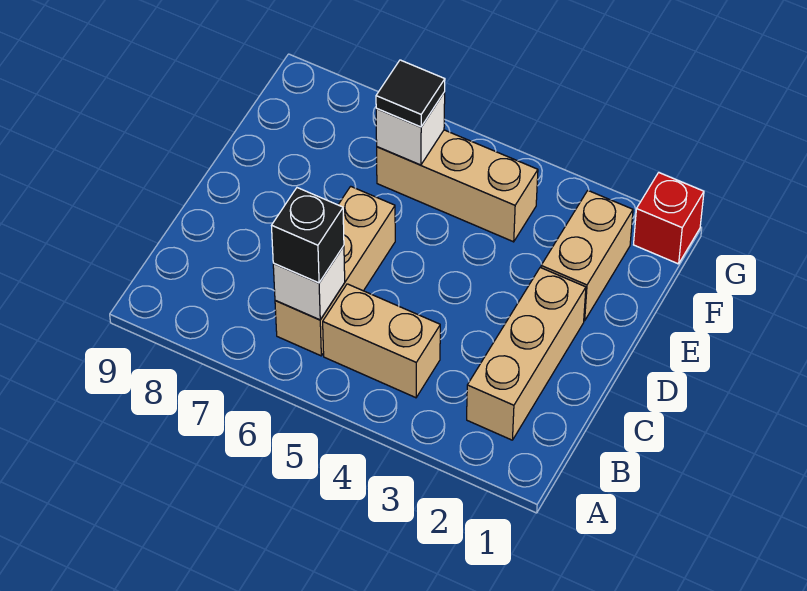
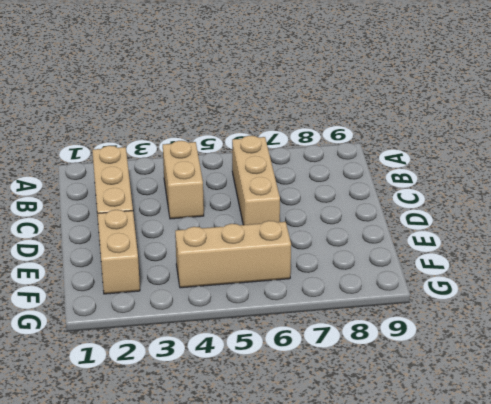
tan brick B4:C4 level 1 -> tan brick B4:B5 level 1
none -> red brick G1 level 1
none -> white brick B6 level 2

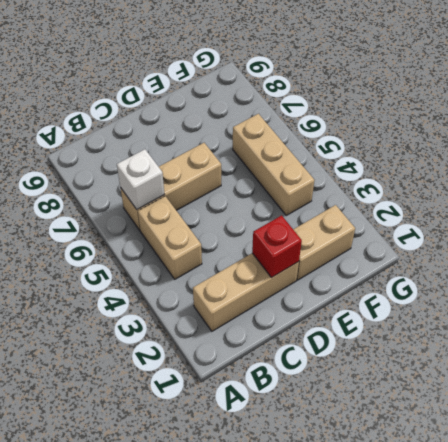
red brick D2 level 2 -> red brick G1 level 1
none -> white brick F6 level 2
none -> black brick B6 level 3

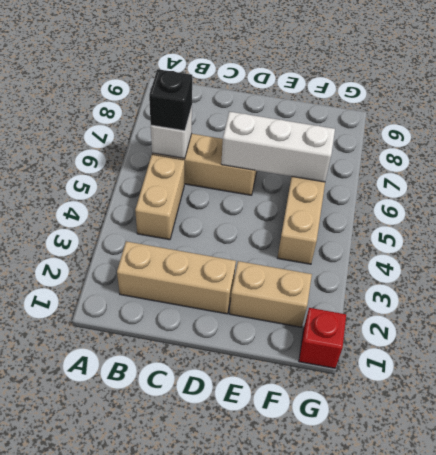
white brick D6:F6 level 2 -> white brick F6 level 2
none -> black tile F6 level 3

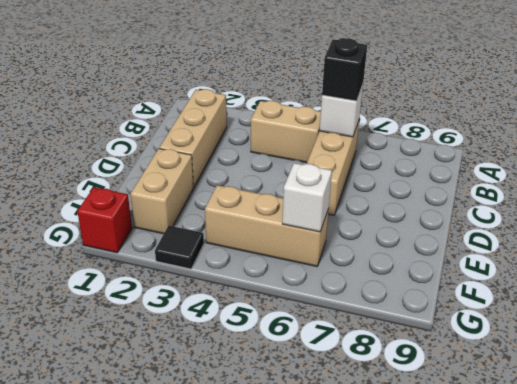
black tile G3 level 1 -> black tile F6 level 3

